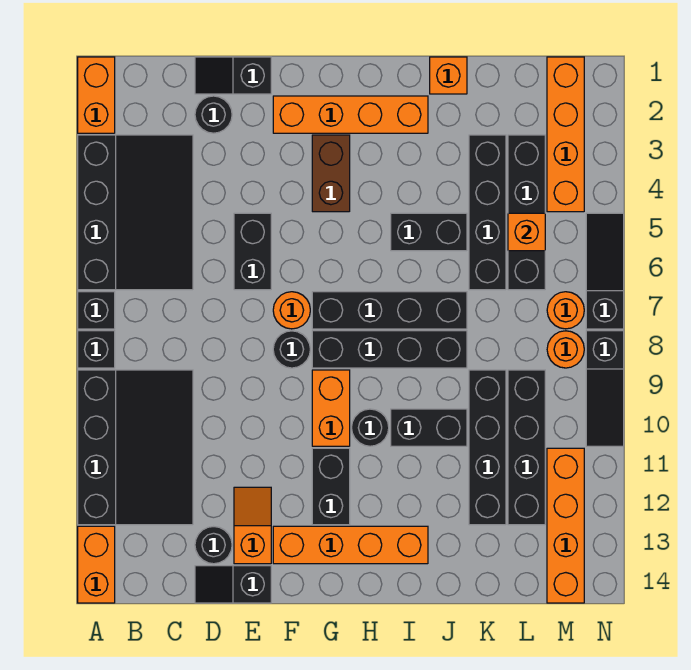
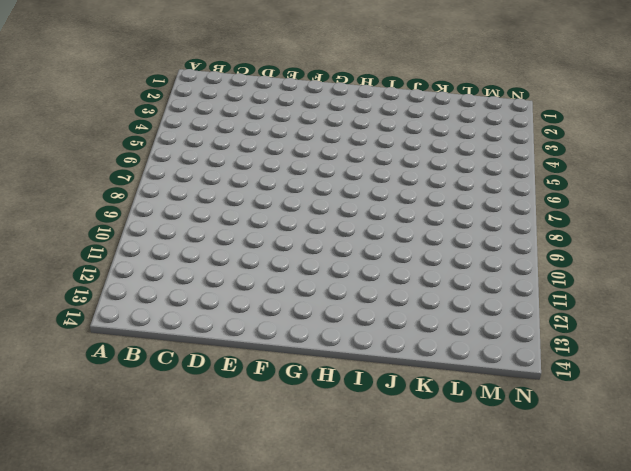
none -> orange brick A1:A2 level 1
none -> black slope A3:C6 level 1 top A
none -> black brick A7 level 1
none -> black brick A8 level 1

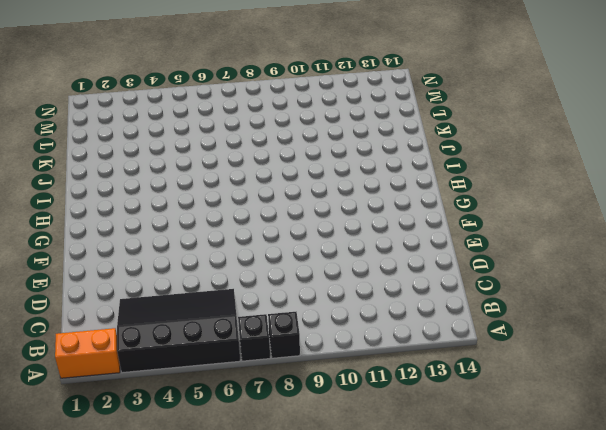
none -> black slope A9:C12 level 1 top A
none -> orange brick A13:A14 level 1
none -> black slope D1:E1 level 1 top E
none -> black round brick D2 level 1

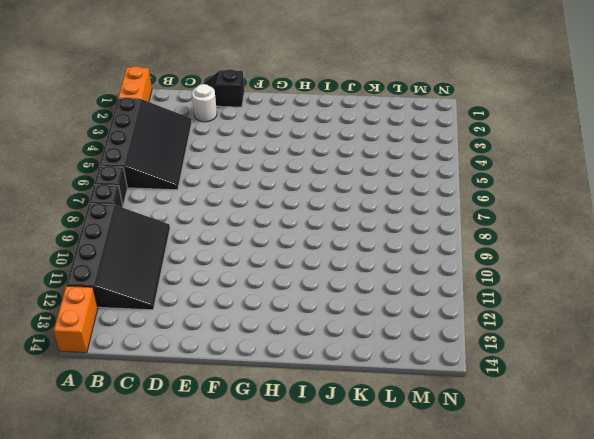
white round brick D2 level 1 -> black round brick D2 level 1
none -> black round brick D13 level 1
none -> black slope D14:E14 level 1 top E
none -> black brick E5:E6 level 1
none -> orange slope E12:E13 level 1 top 13

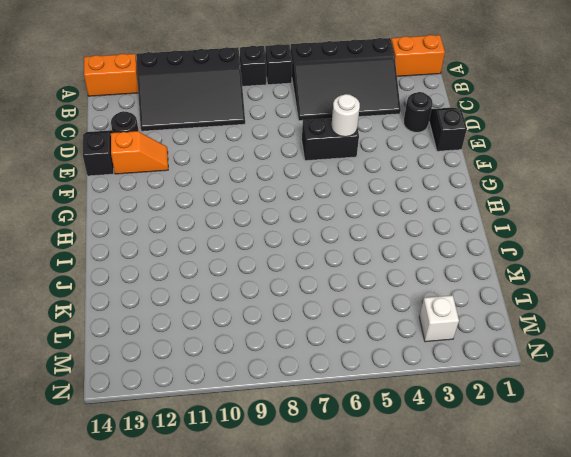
white round brick E5 level 2 -> none
white brick M3 level 1 -> orange brick M1:M4 level 1
none -> orange brick F2:I2 level 1
none -> orange round brick F7 level 1
none -> black round brick F8 level 1
none -> orange brick F13:I13 level 1

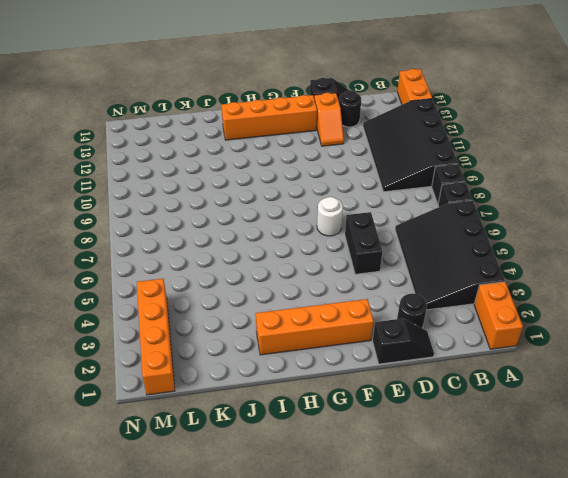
white round brick F7 level 1 -> orange round brick F7 level 1
none -> black round brick F8 level 1
none -> brown brick G3:G4 level 1
none -> black brick G7:J7 level 1
none -> black brick G8:J8 level 1

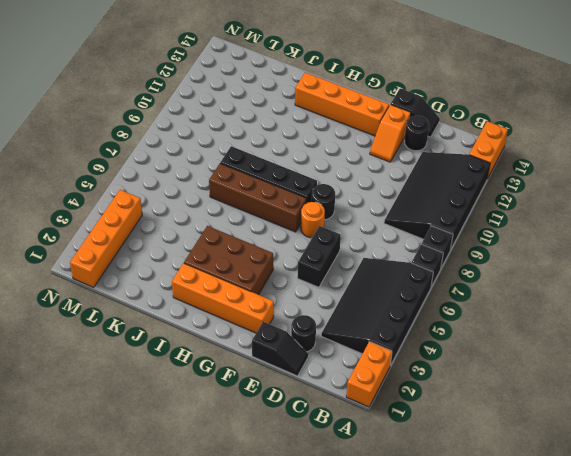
brown brick G3:I4 level 1 -> brown brick G3:G4 level 1
brown brick G7:J7 level 1 -> black brick G7:J7 level 1
none -> orange brick G9:G10 level 1
none -> black brick G11:G12 level 1
none -> black round brick H10 level 1
none -> black brick I5:J5 level 1

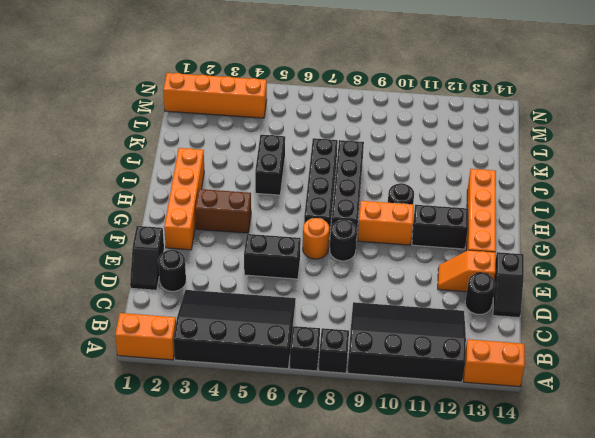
none -> black brick I10:J10 level 1
none -> orange brick J1 level 1
none -> black brick K3:K6 level 1
none -> black brick K9:K12 level 1

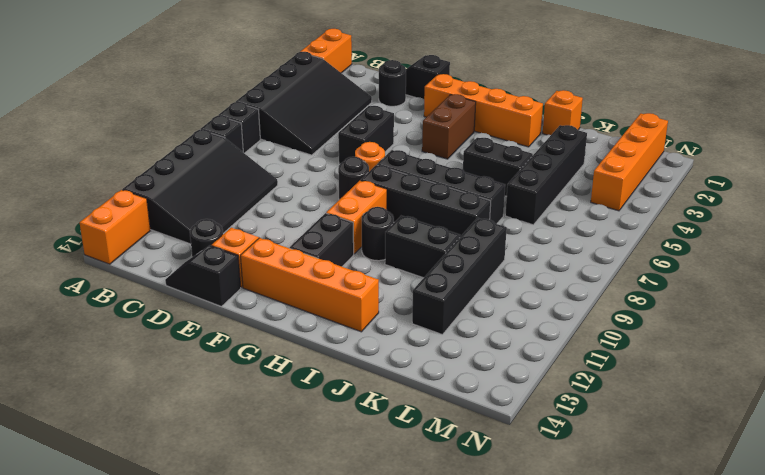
none -> black brick L3:L6 level 1
none -> black brick L9:L12 level 1
none -> orange round brick M7 level 1
none -> orange round brick M8 level 1

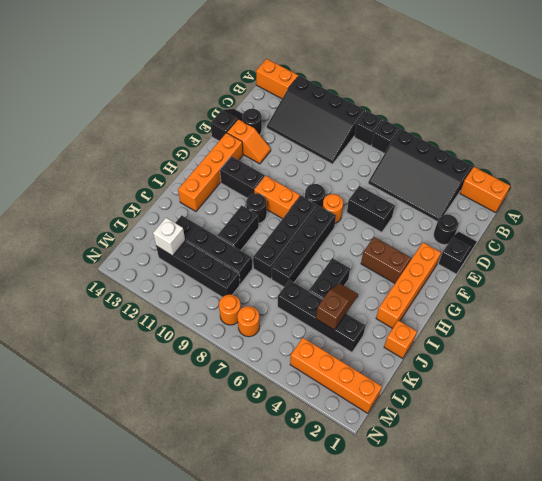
brown slope J4:K4 level 2 top K -> none
white brick L12 level 2 -> none
none -> black brick L3:L6 level 1
none -> orange brick M11:M14 level 1
none -> black slope N5:N7 level 1 top 7
none -> black slope N8:N10 level 1 top 8

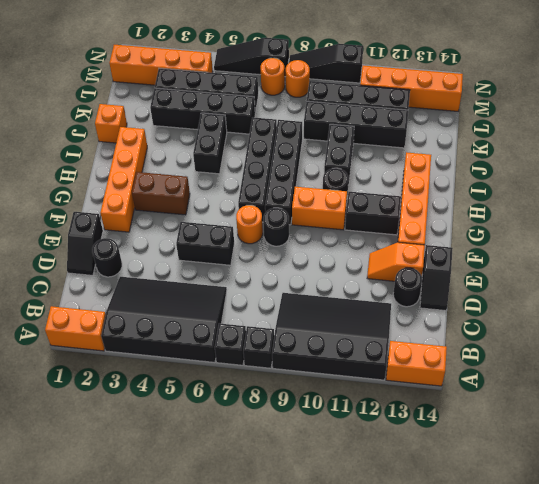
black slope N8:N10 level 1 top 10 -> black slope N8:N10 level 1 top 8
none -> orange brick L5 level 2

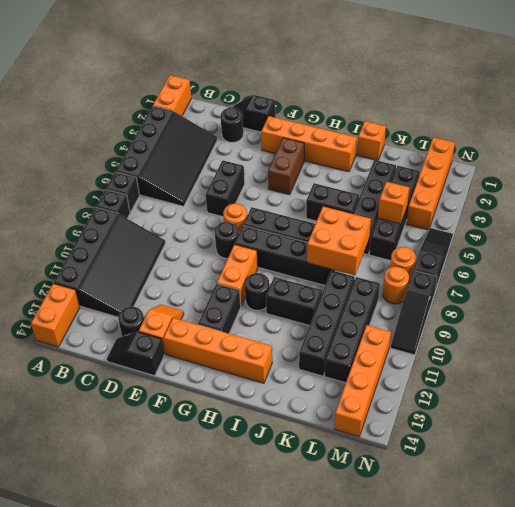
orange brick J7:K8 level 2 -> none

